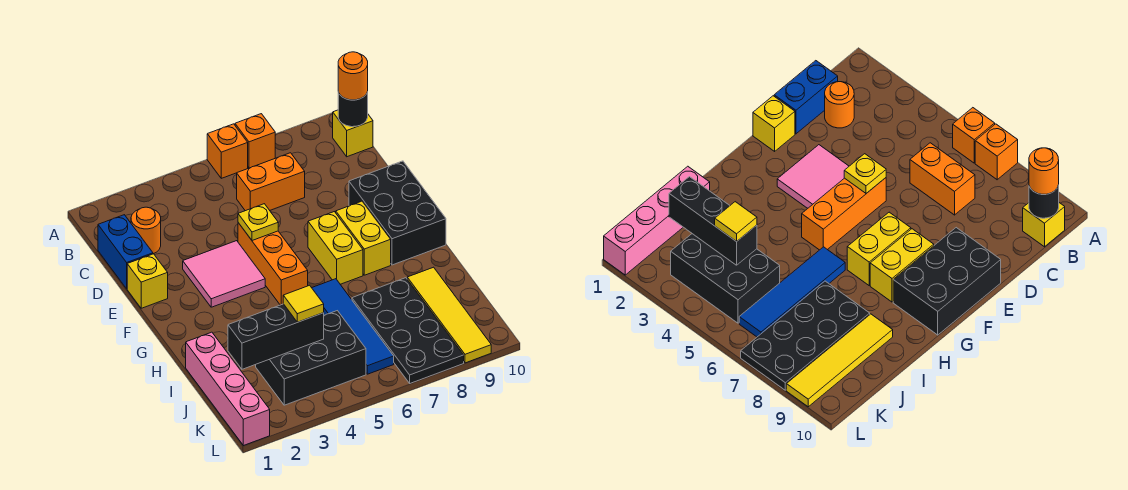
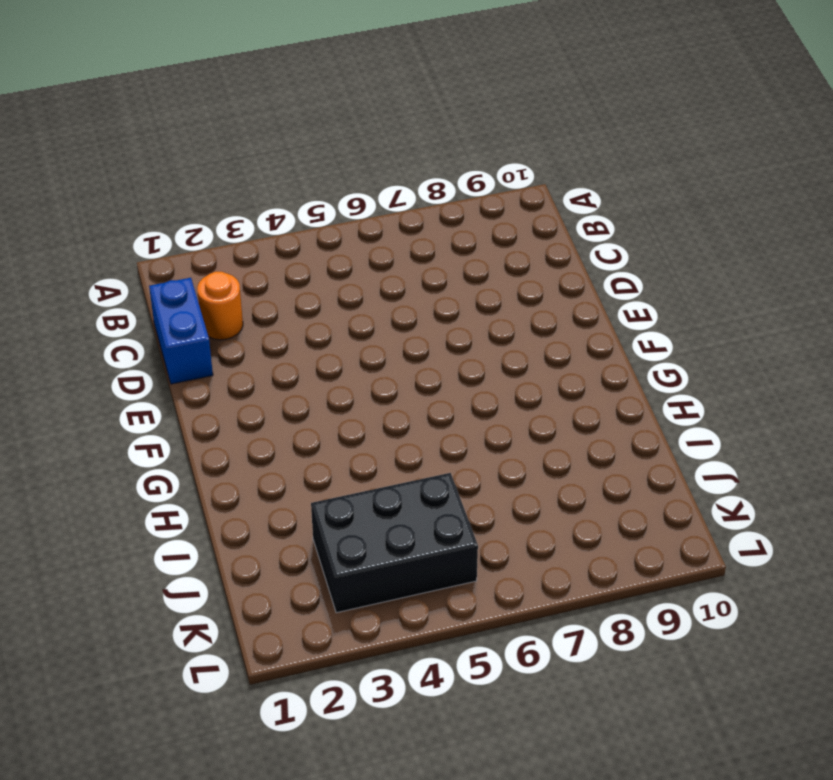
none -> orange brick A6 level 1
none -> orange brick A7 level 1
none -> yellow brick B10 level 1

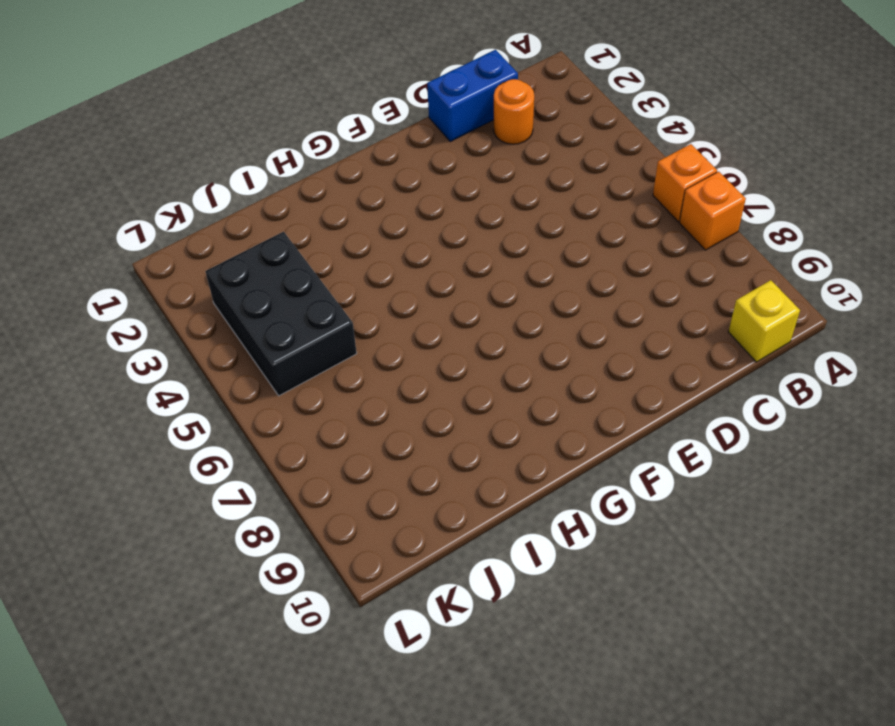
none -> orange brick C6:C7 level 1
none -> yellow brick E1 level 1
none -> pink tile E3:F4 level 1

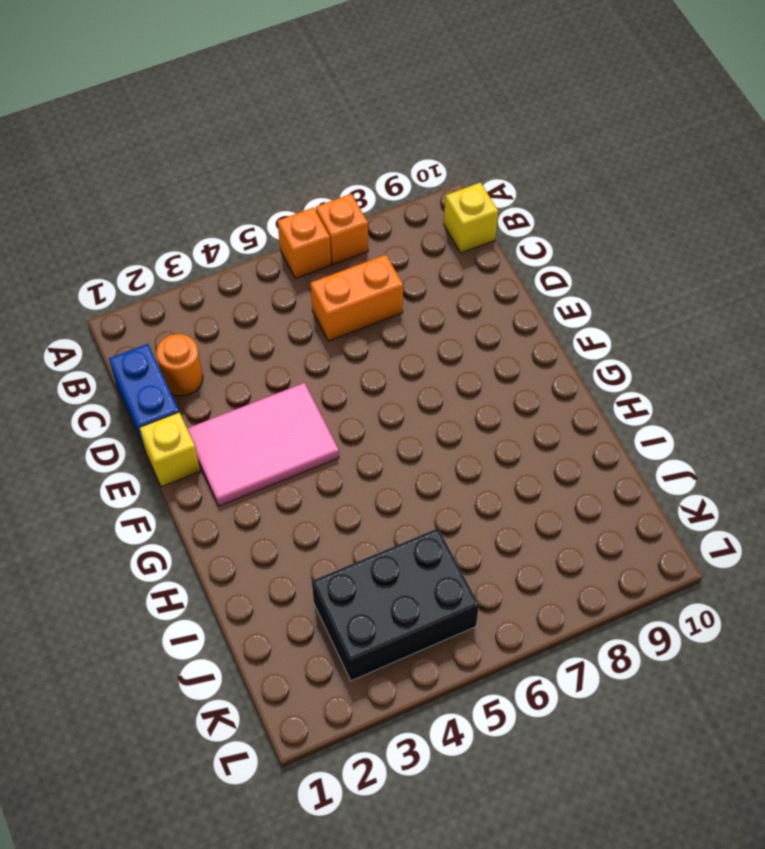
pink tile E2:F4 level 1 -> pink tile E3:F4 level 1
none -> orange brick E5:G5 level 1
none -> black brick E9:G10 level 1
none -> yellow brick F7:G7 level 1

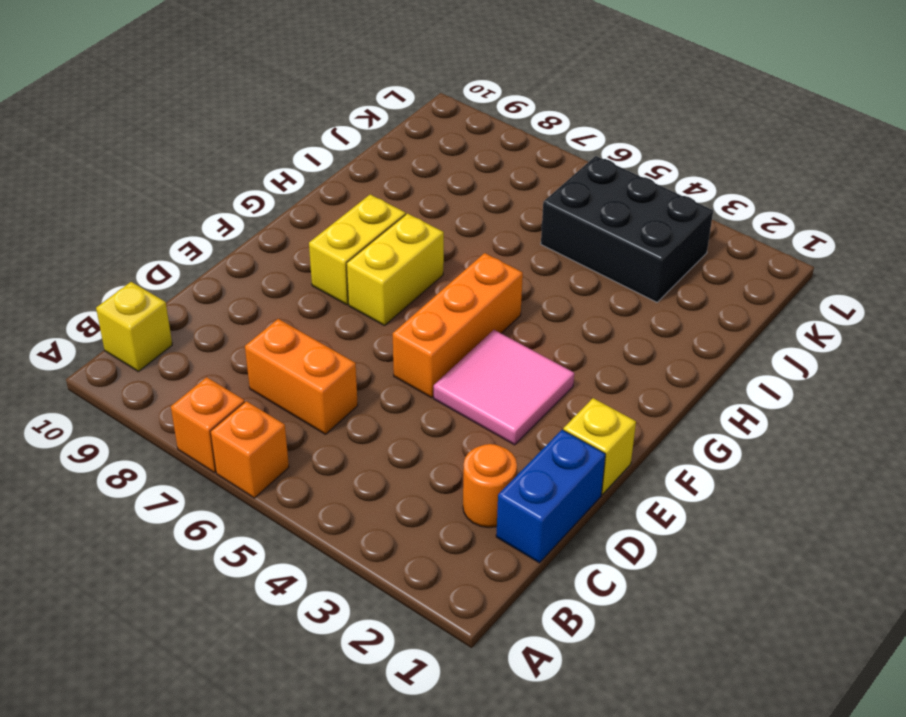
none -> black brick E9:G10 level 1
none -> blue tile H6:K6 level 1
none -> pink brick I1:L1 level 1

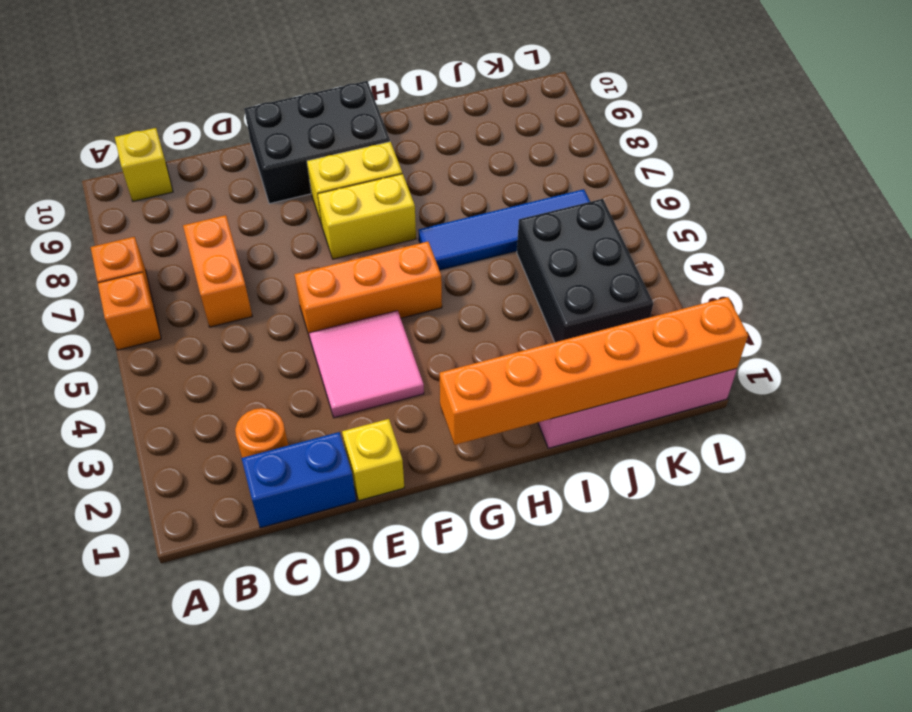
orange brick G1:L1 level 2 -> none
none -> black plate I7:L8 level 1
none -> yellow tile I9:L9 level 1
none -> black round brick B10 level 2

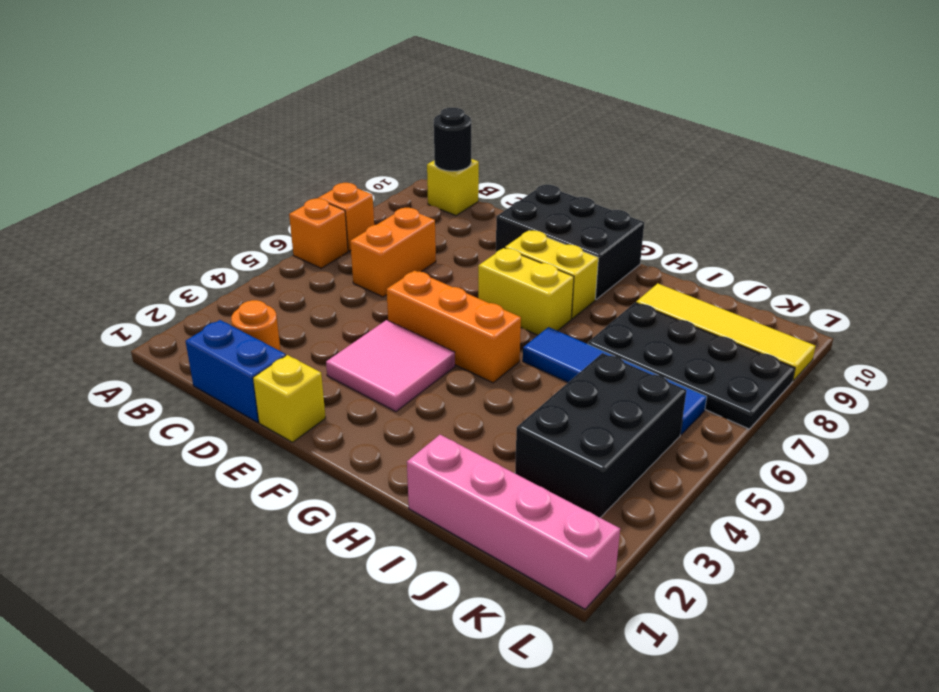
none -> yellow plate E5 level 2
none -> black brick J2:J4 level 2
none -> orange round brick B10 level 3

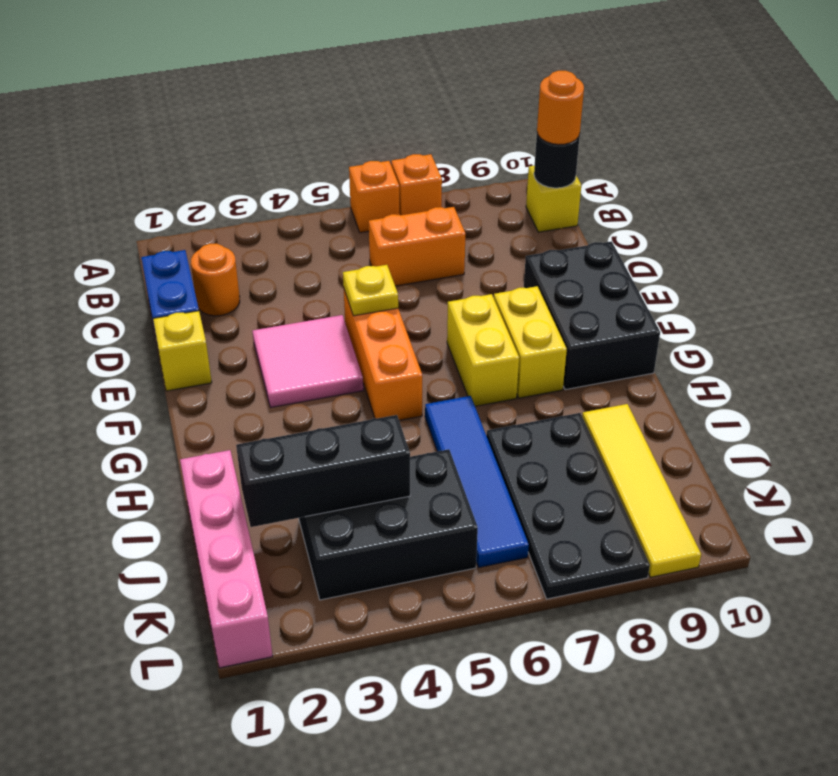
none -> yellow tile J4 level 3

